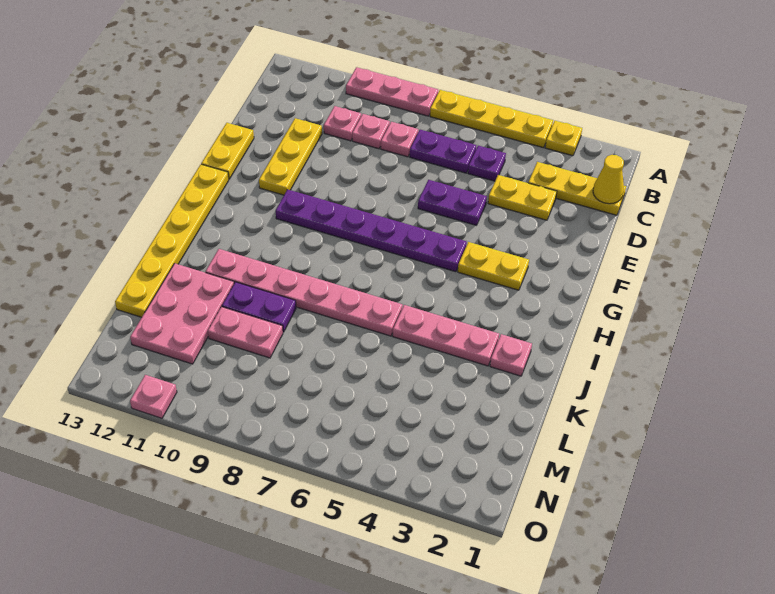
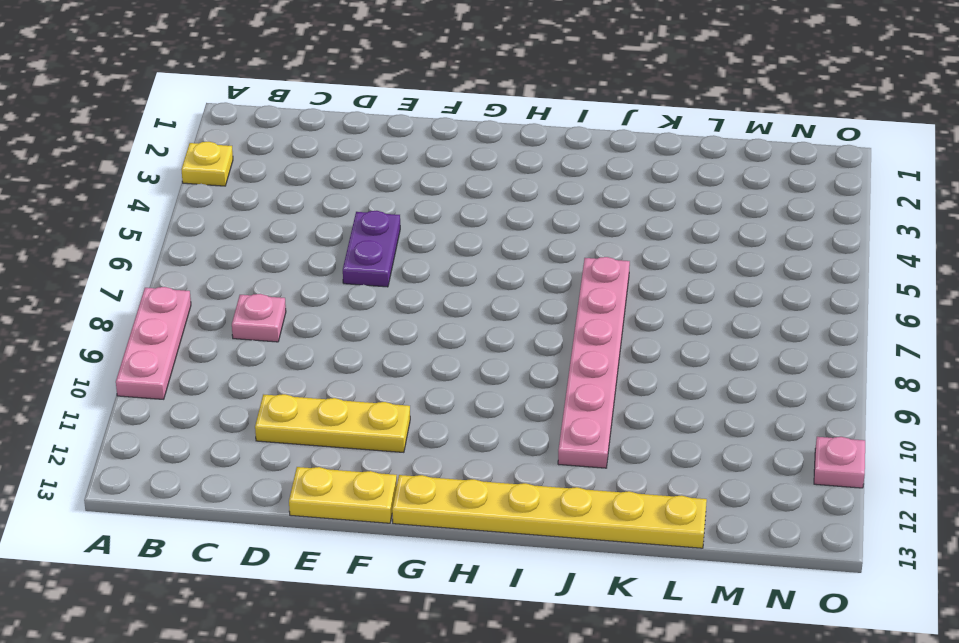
none -> yellow plate A4:A7 level 1
none -> yellow plate C1:C3 level 1
none -> purple plate C5 level 1

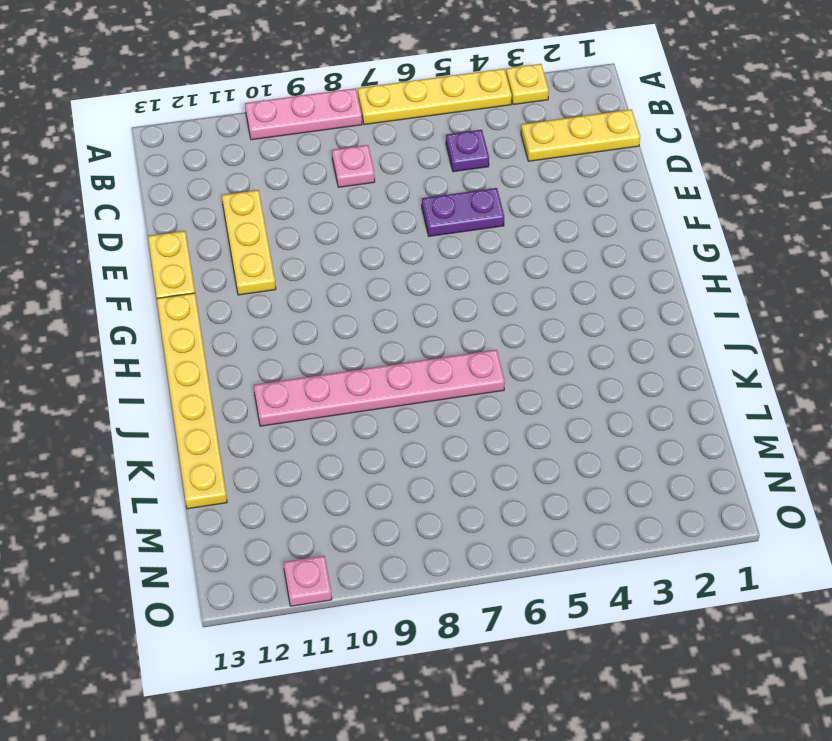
none -> purple plate C6:C7 level 1
none -> pink plate C9 level 1
none -> pink plate C10 level 1

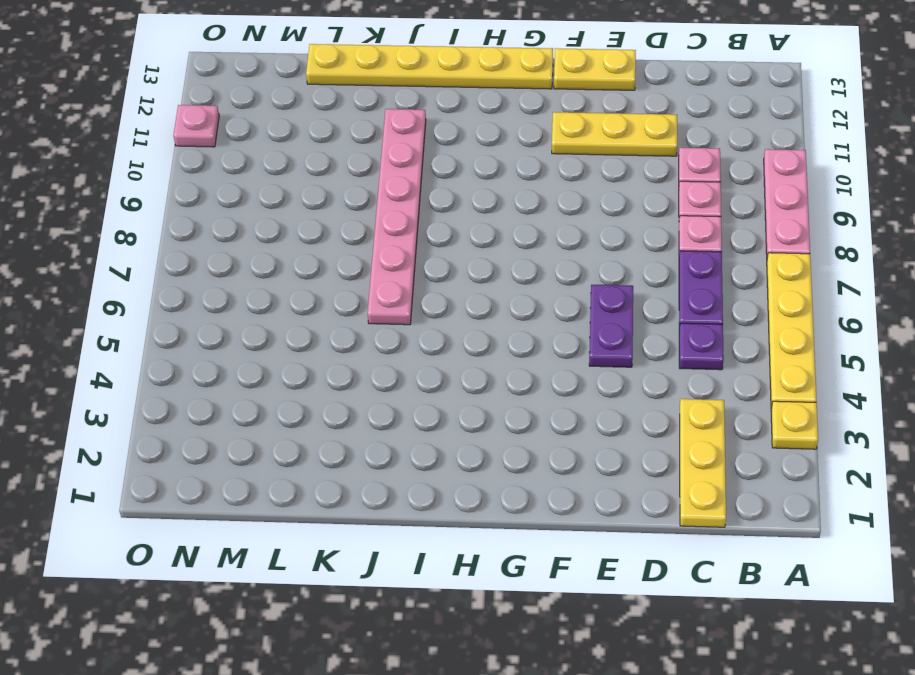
none -> yellow plate D3:D4 level 1
none -> yellow plate G3:G4 level 1
none -> purple plate G5:G10 level 1

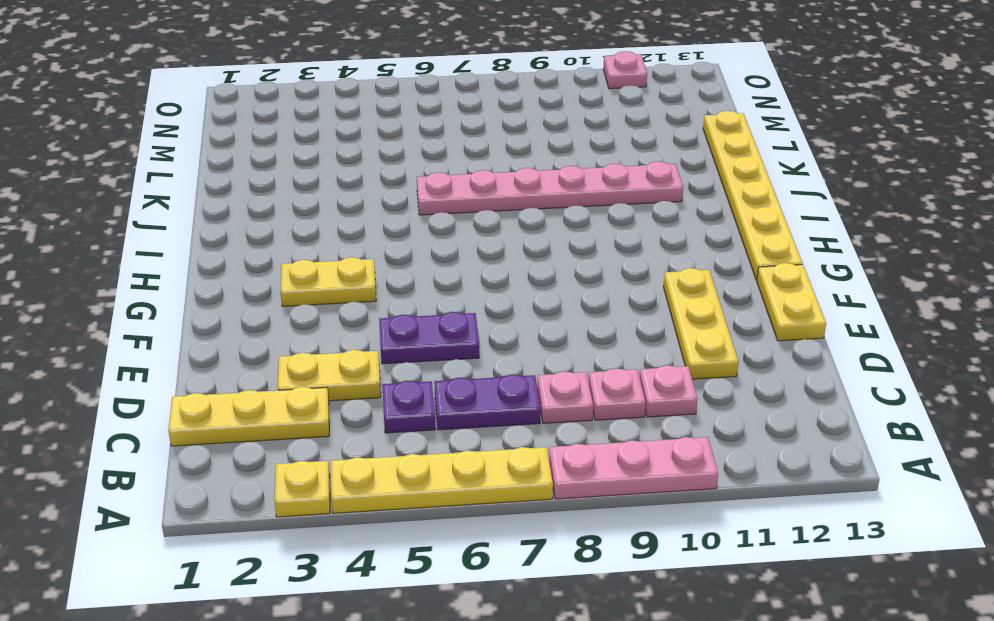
none -> purple plate G5:G10 level 1
none -> pink plate J2 level 1
none -> pink plate J3:J5 level 1

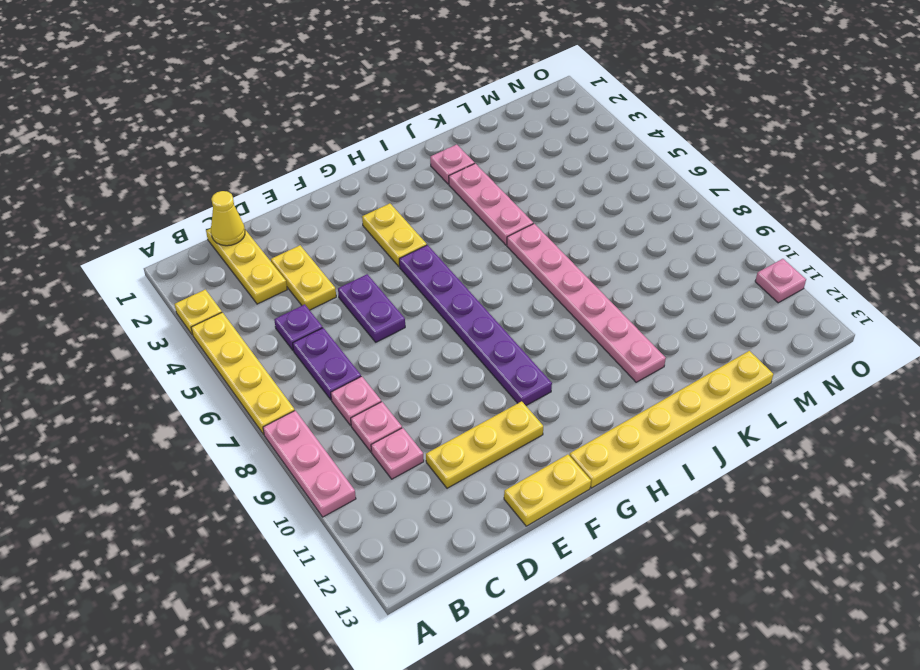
none -> purple plate K9:K10 level 1
none -> pink plate K11:M12 level 1
none -> pink plate L9:L10 level 1

